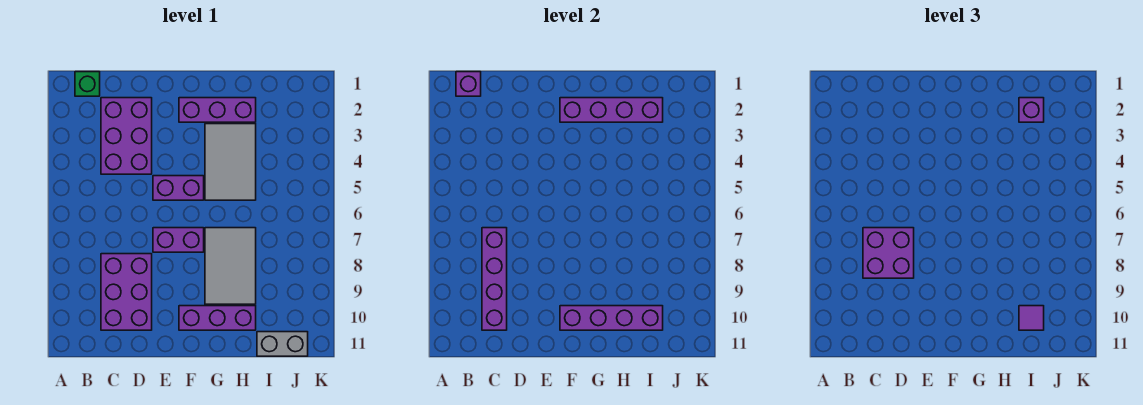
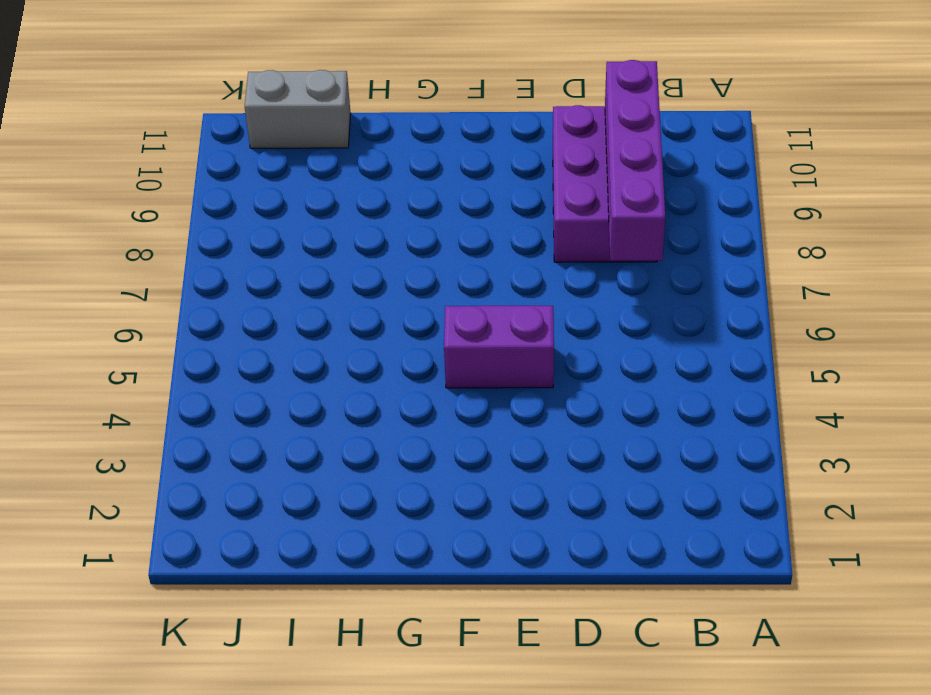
none -> green brick B1 level 1
none -> purple brick C2:D4 level 1
none -> purple brick E7:F7 level 1

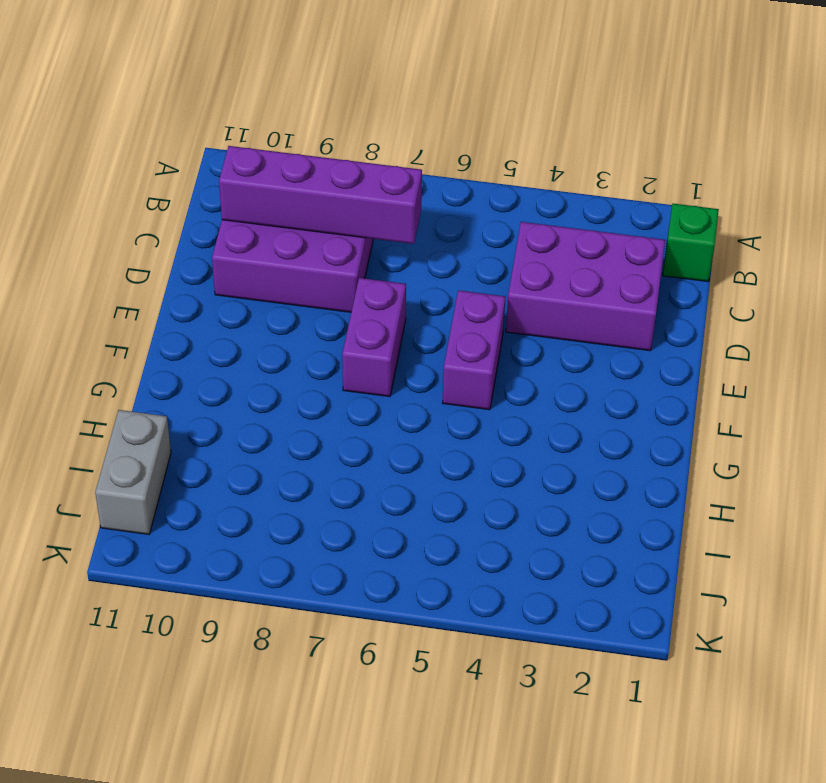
none -> purple brick F2:H2 level 1
none -> purple brick F10:H10 level 1
none -> grey tile G3:H5 level 1

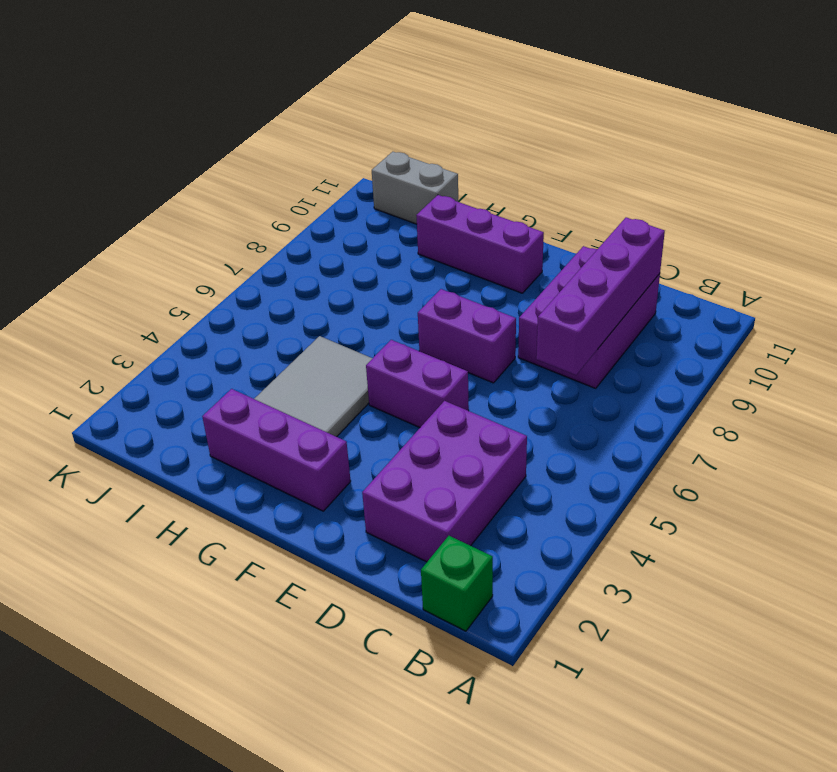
none -> grey tile G7:H9 level 1
none -> purple brick B1 level 2
none -> purple brick F2:I2 level 2

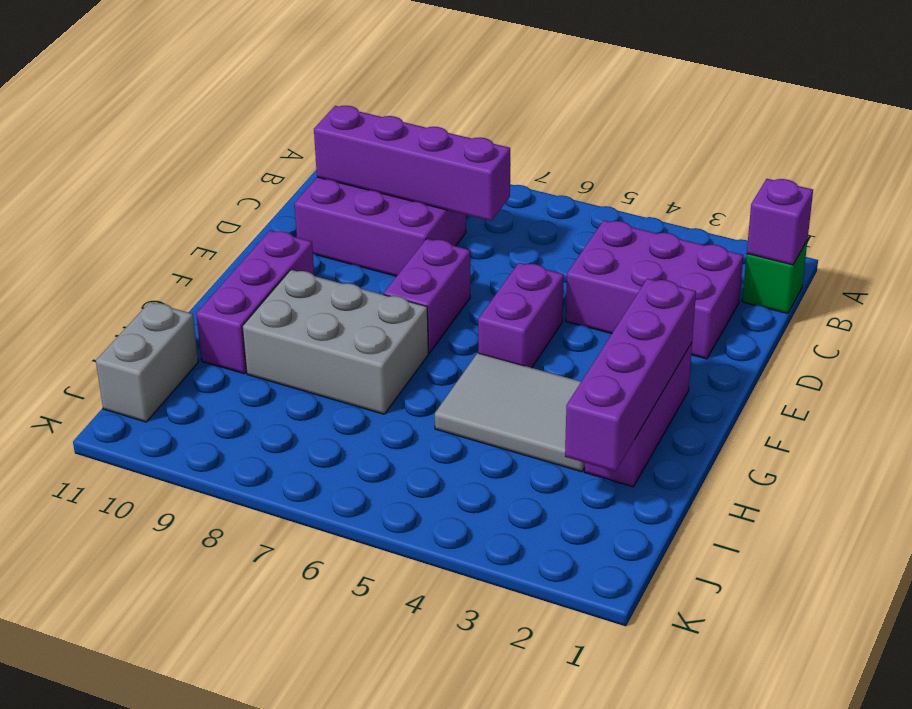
grey brick G7:H9 level 1 -> grey tile G7:H9 level 1
none -> purple brick F10:I10 level 2
none -> purple brick C7:D8 level 3
none -> purple brick I2 level 3

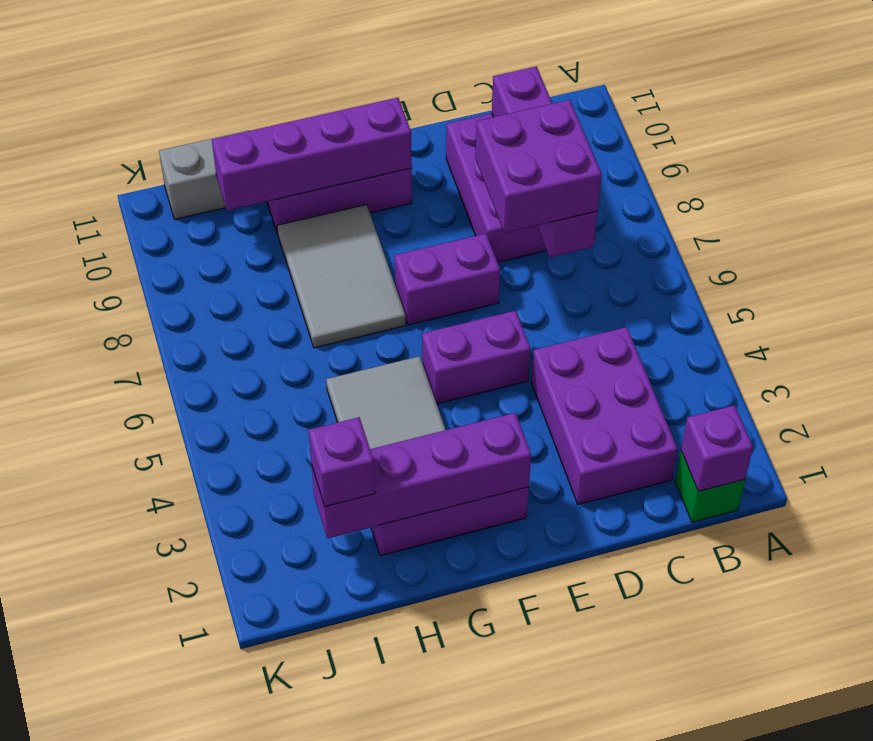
none -> purple tile I10 level 3

